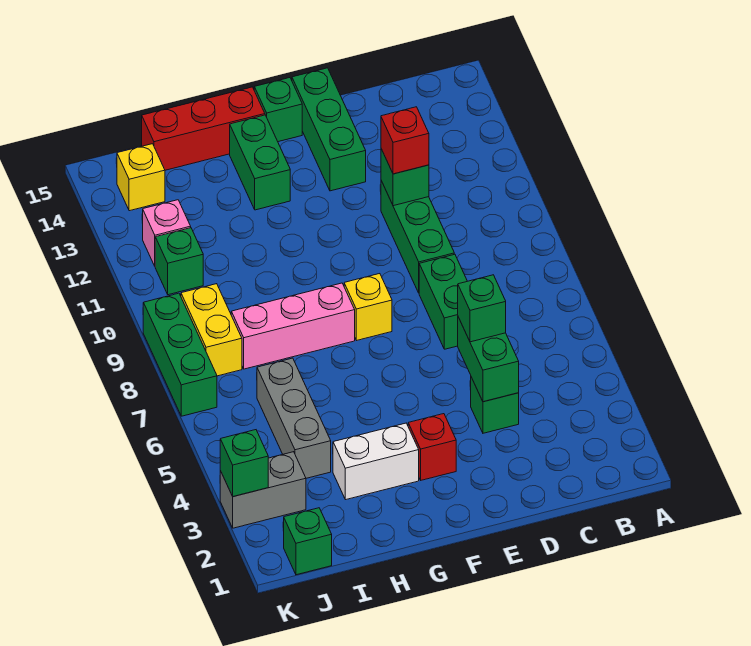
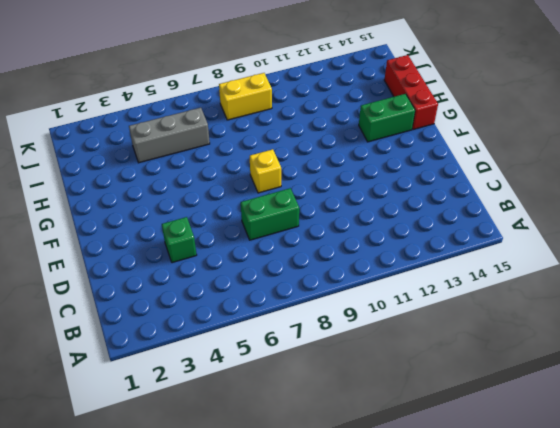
none -> green brick D9:D11 level 1
none -> green brick E13:E15 level 1
none -> red brick F3 level 1

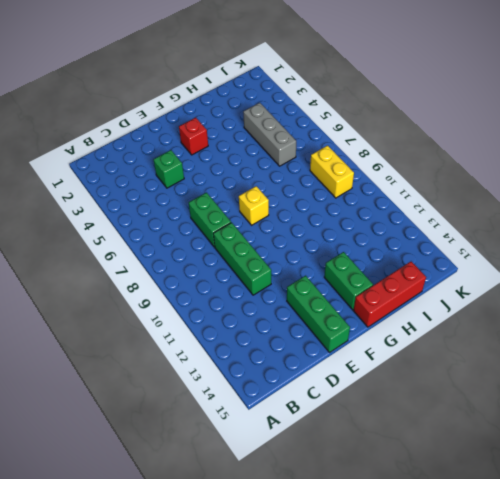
none -> green brick F15 level 1
none -> white brick G3:H3 level 1
none -> pink brick G8:I8 level 1

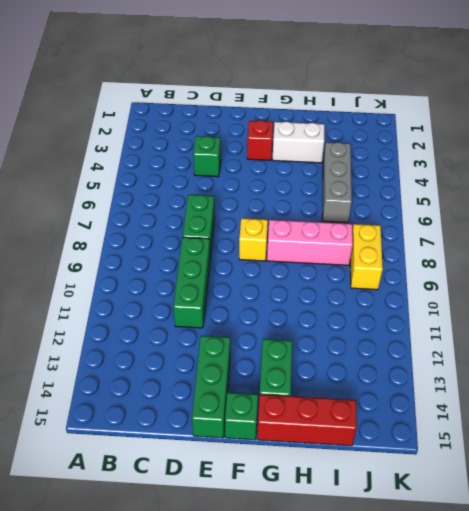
none -> green brick J1 level 1
none -> grey brick J3:K3 level 1
none -> green brick J11 level 1

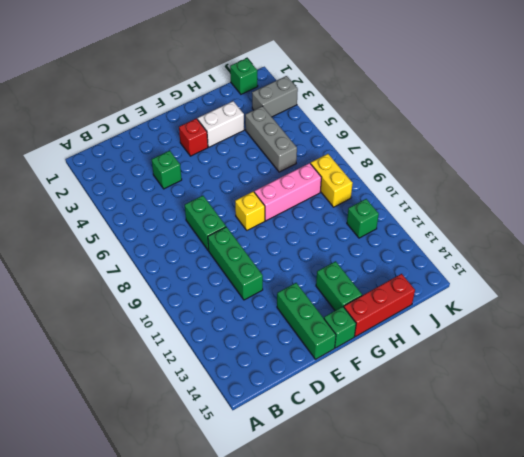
none -> pink brick J12 level 1
none -> yellow brick J14 level 1
none -> green brick K7:K9 level 1

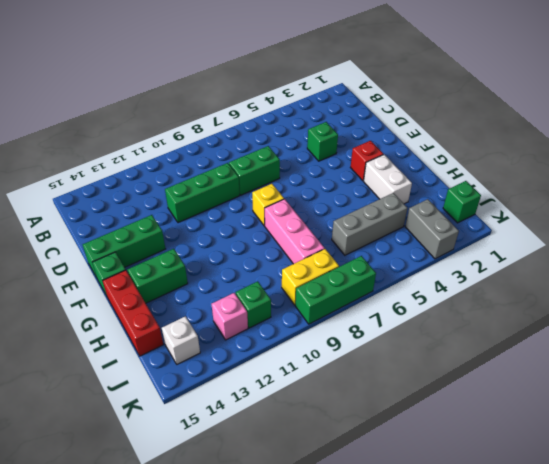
white brick J14 level 1 -> yellow brick J14 level 1
none -> green brick D4:D5 level 2
none -> green brick D11 level 2
none -> green brick K3 level 2

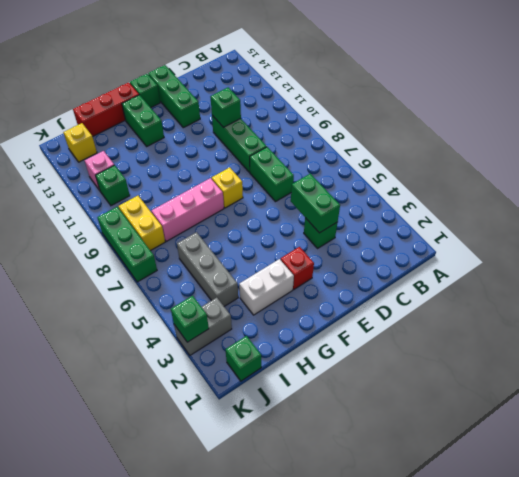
none -> green brick D5 level 3
none -> red brick D11 level 3

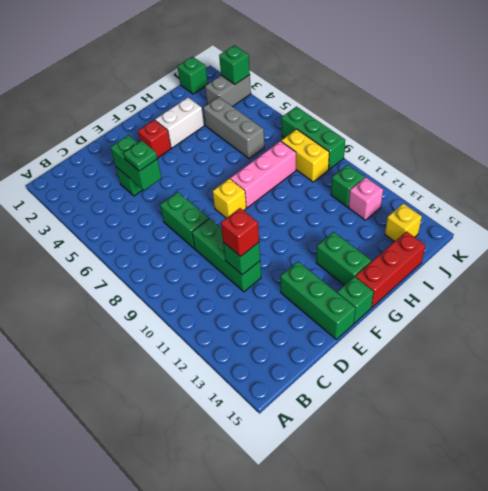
green plate D5 level 3 -> green brick D5 level 3

